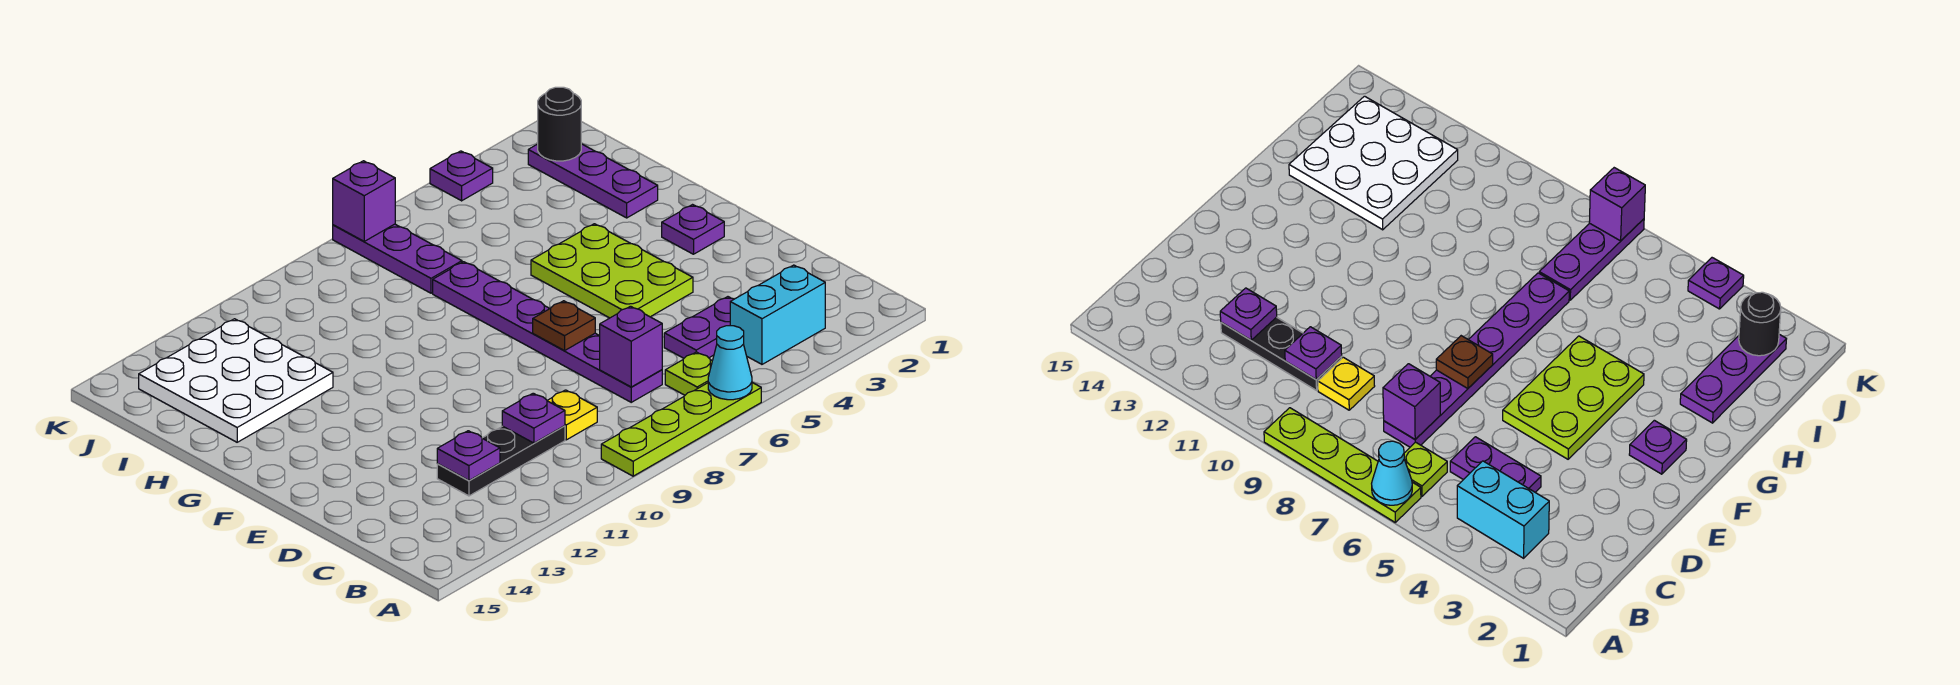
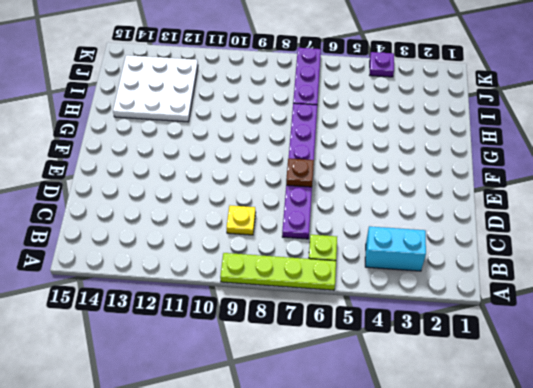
none -> purple plate C4:C5 level 1
none -> black plate C10:C12 level 1
none -> lime plate E4:G5 level 1

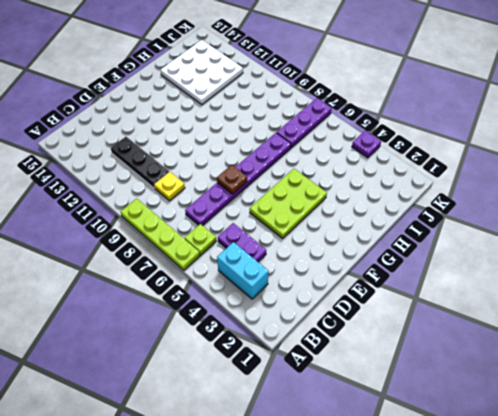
none -> purple plate F2 level 1
none -> purple plate H2:J2 level 1
none -> cyan cone A6 level 2

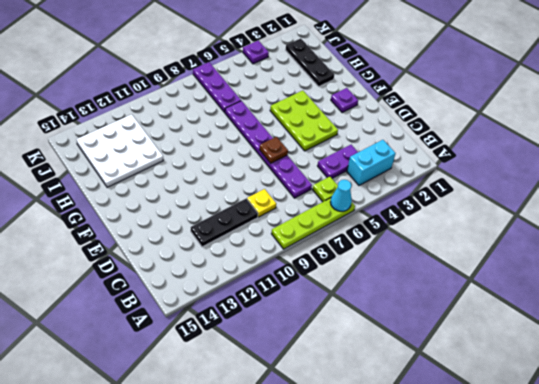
black plate H2:J2 level 1 -> purple plate H2:J2 level 1
none -> purple brick C7 level 2
none -> purple plate C10 level 2
none -> purple plate C12 level 2

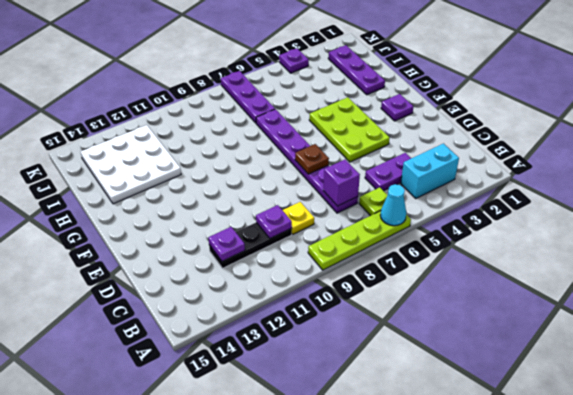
none -> black round brick J2 level 2
none -> purple brick K7 level 2

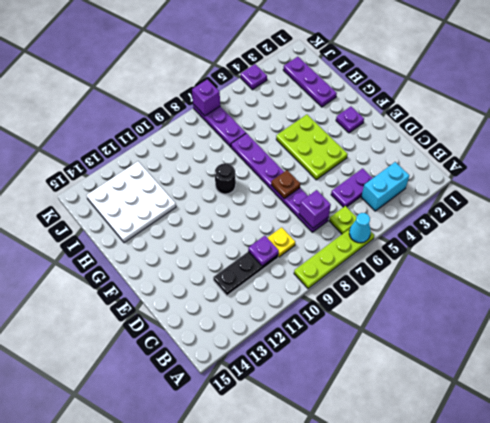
black round brick G9 level 1 -> black round brick J2 level 2
none -> purple plate C12 level 2

